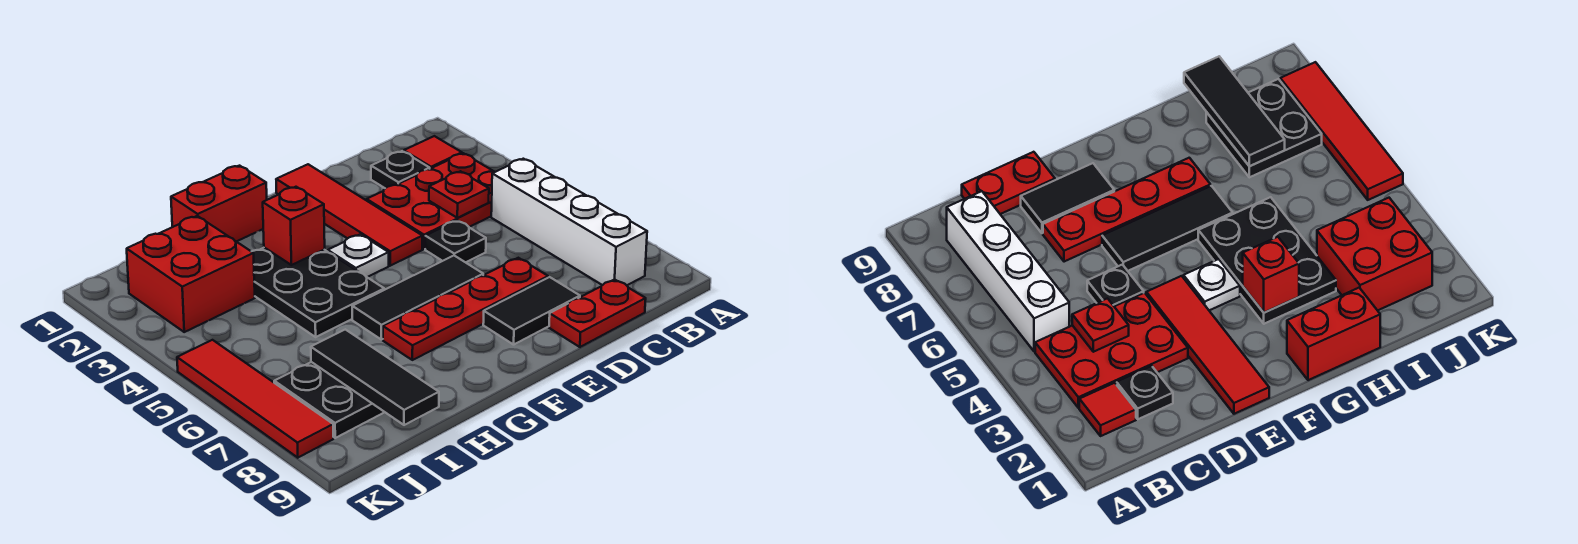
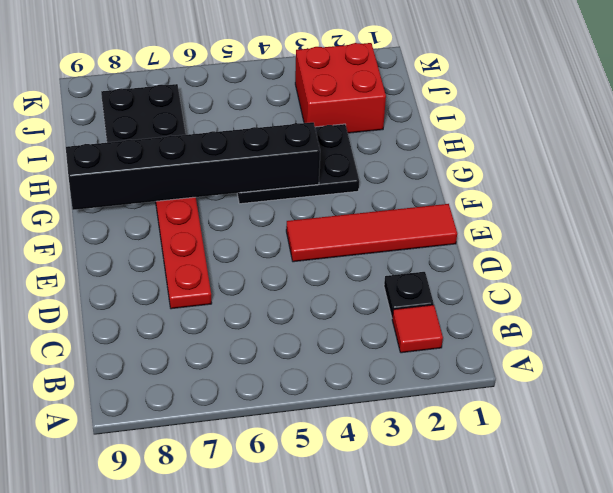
black brick G4:G9 level 2 -> none
none -> red plate B3:D4 level 1
none -> white brick B5:B8 level 1
none -> red plate C9:D9 level 1

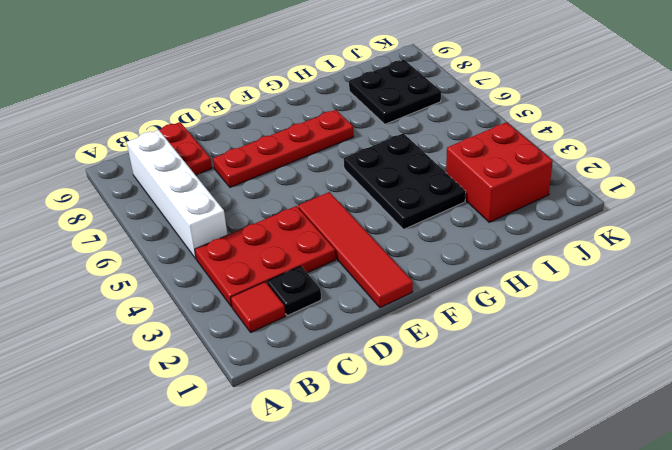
red plate C8:C9 level 1 -> red plate C9:D9 level 1
none -> black plate D5 level 1
none -> black tile D8:E8 level 1
none -> black tile E6:G6 level 1

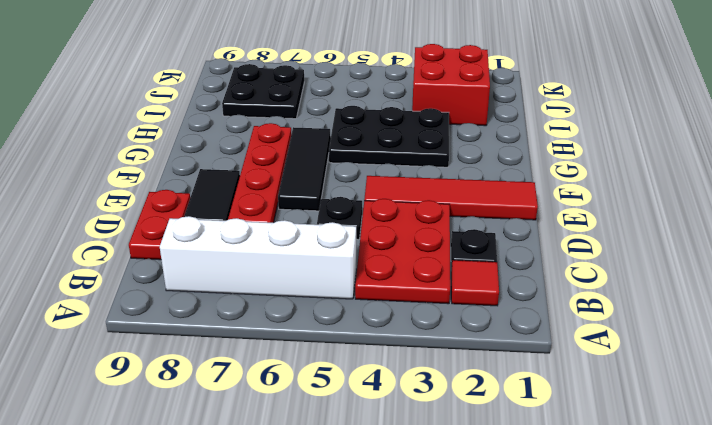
none -> white plate F4 level 1
none -> red brick G1:H1 level 1
none -> red tile K5:K8 level 1

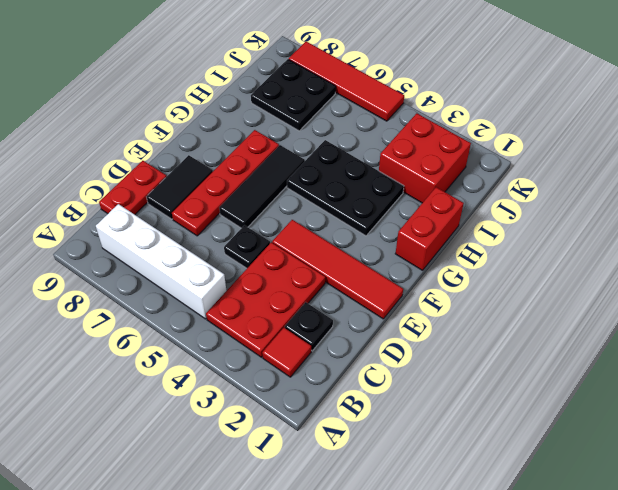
none -> white plate F4 level 1
none -> red plate C4 level 2
none -> red brick G3 level 2

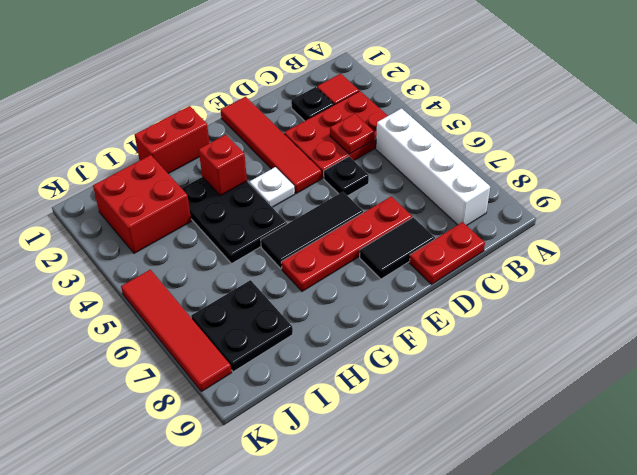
none -> black tile I7:I9 level 2

